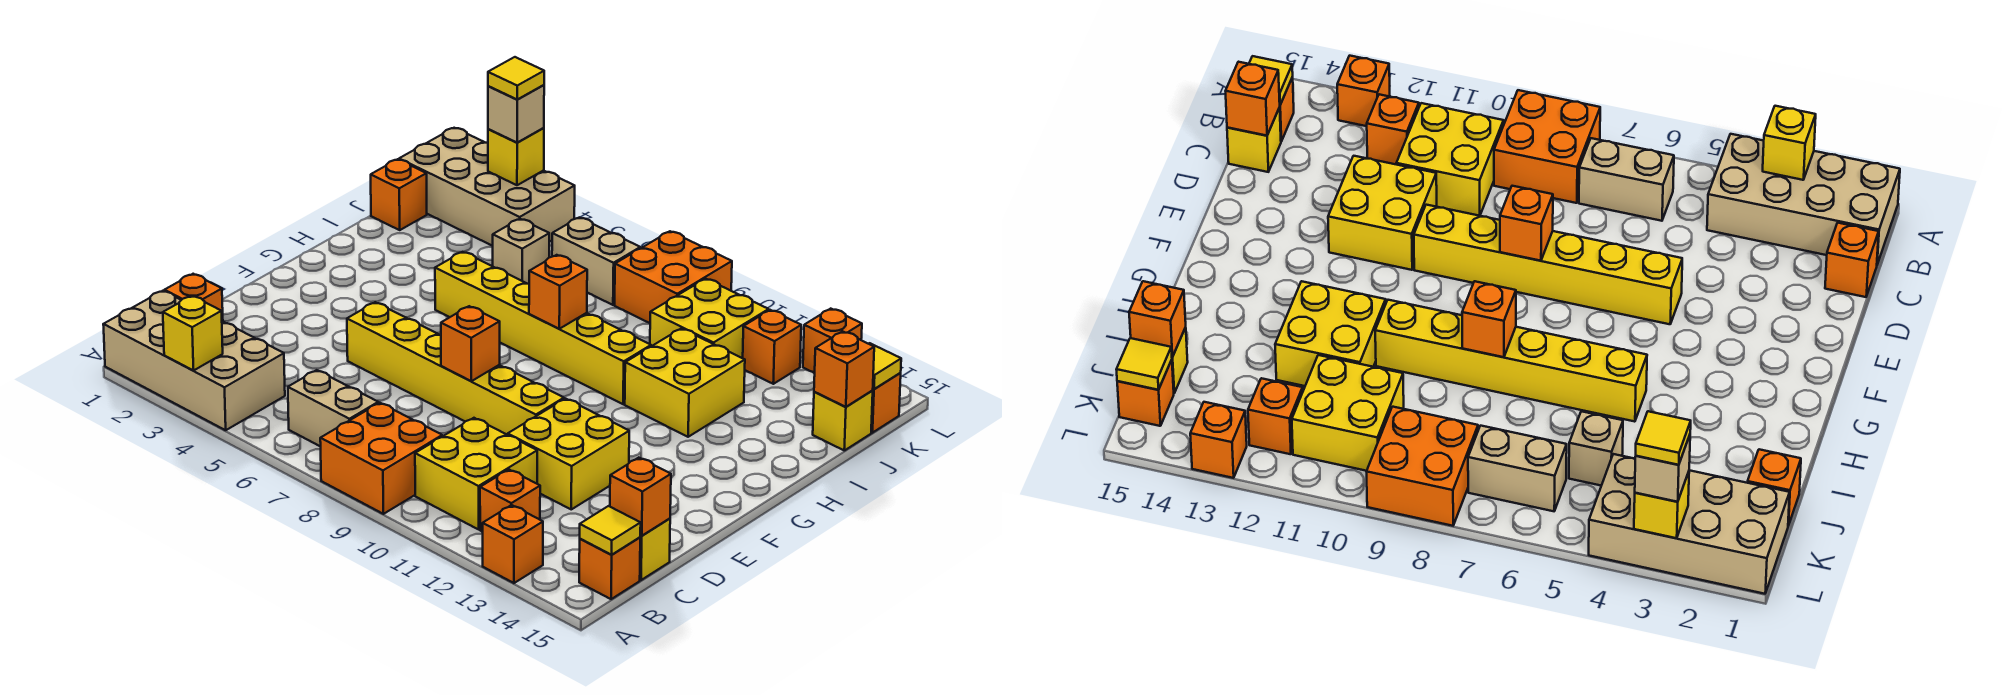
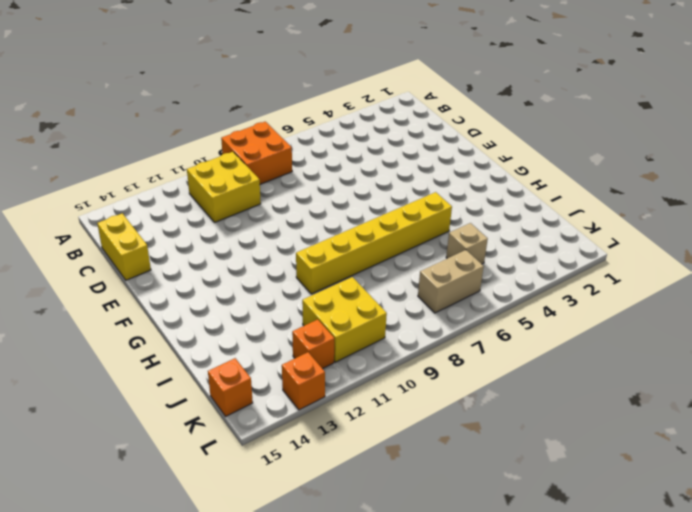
yellow brick C15:D15 level 1 -> yellow brick C15 level 1
none -> tan brick A1:B4 level 1
none -> orange brick A13 level 1
none -> tan brick B6:B7 level 1
none -> orange brick B12 level 1

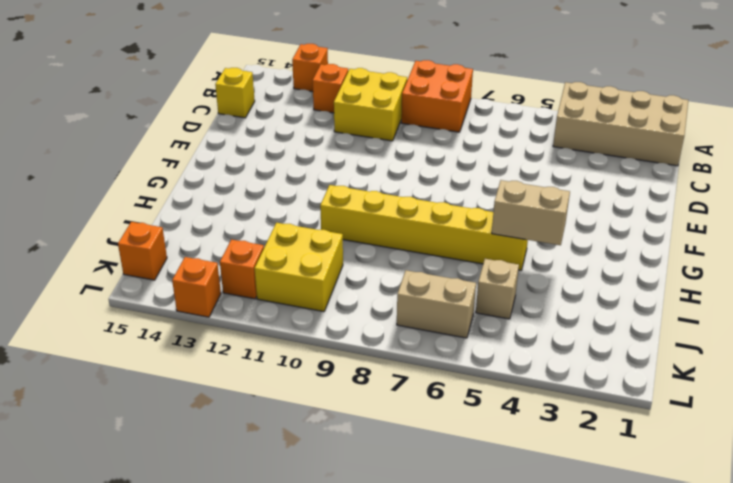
tan brick H4:H5 level 2 -> tan brick B6:B7 level 1
none -> orange brick B15 level 1
none -> orange brick C1 level 1
none -> yellow brick D11:E12 level 1
none -> yellow brick E5:E10 level 1

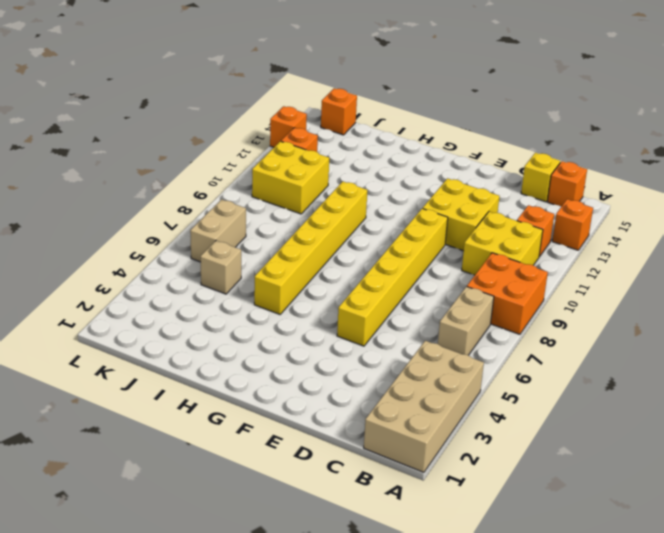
none -> orange brick C1 level 1
none -> yellow brick H11:I12 level 1
none -> orange brick J1 level 1
none -> yellow brick J15 level 1

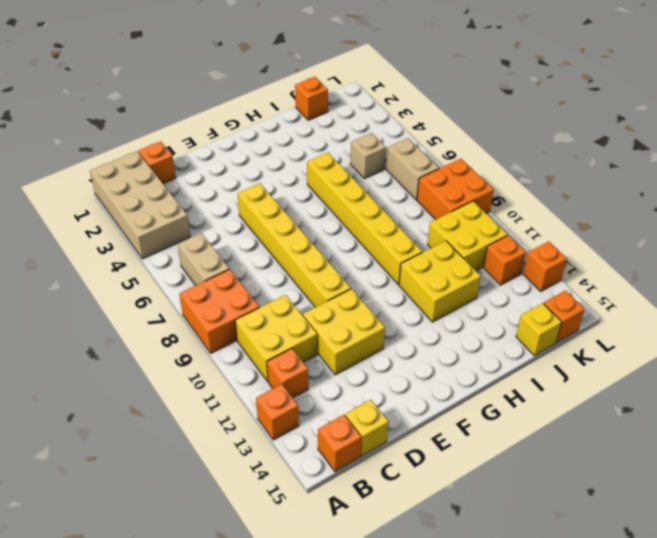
none -> tan brick K1:L4 level 1
none -> yellow brick A3 level 2
none -> yellow tile B15 level 2
none -> orange brick C15 level 2

